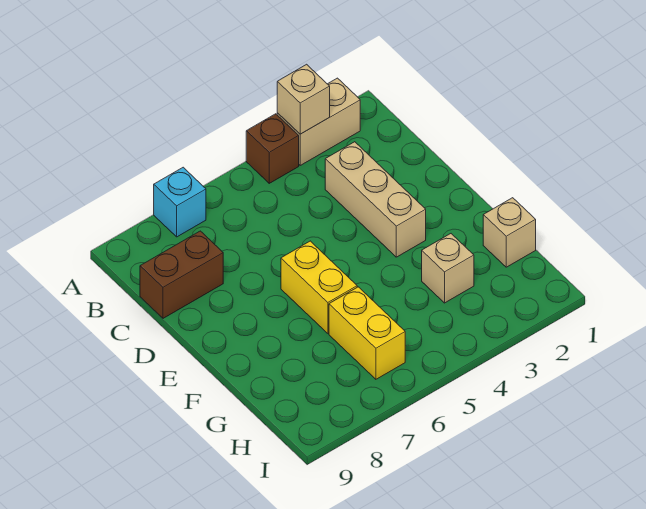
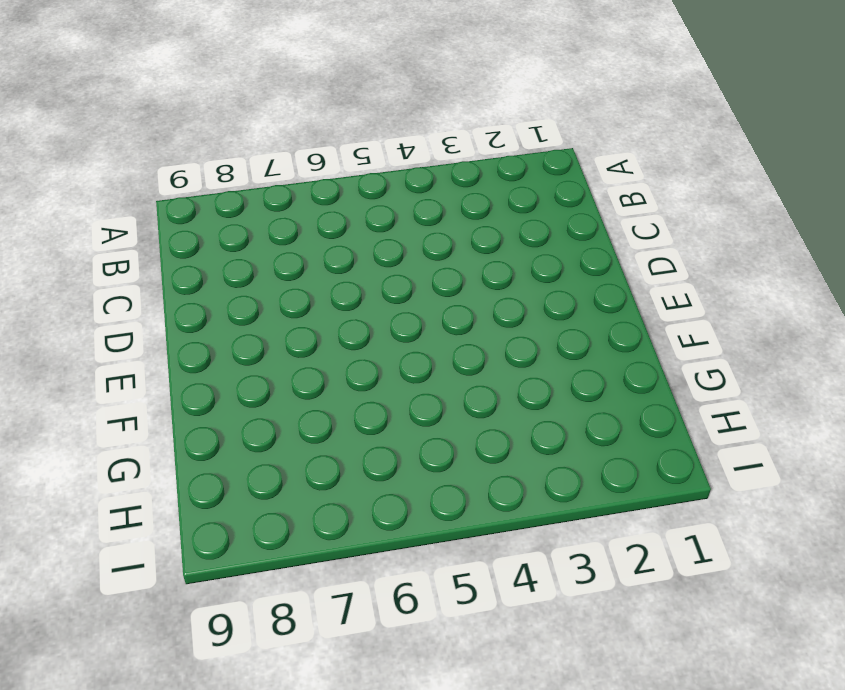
none -> tan brick A2:A3 level 1
none -> brown brick A4 level 1

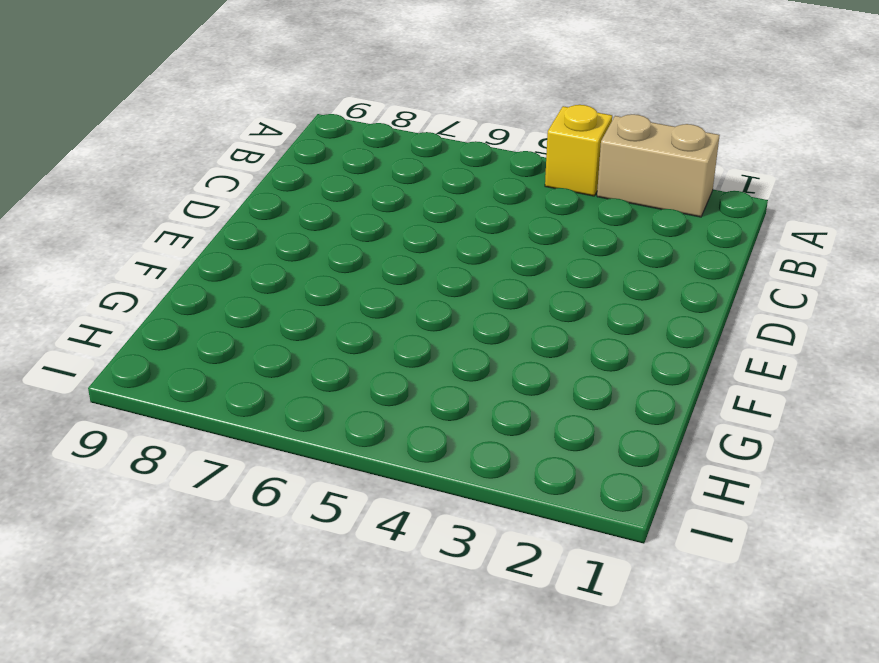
yellow brick A4 level 1 -> brown brick A4 level 1
none -> cyan brick A7 level 1
none -> tan brick C3:E3 level 1

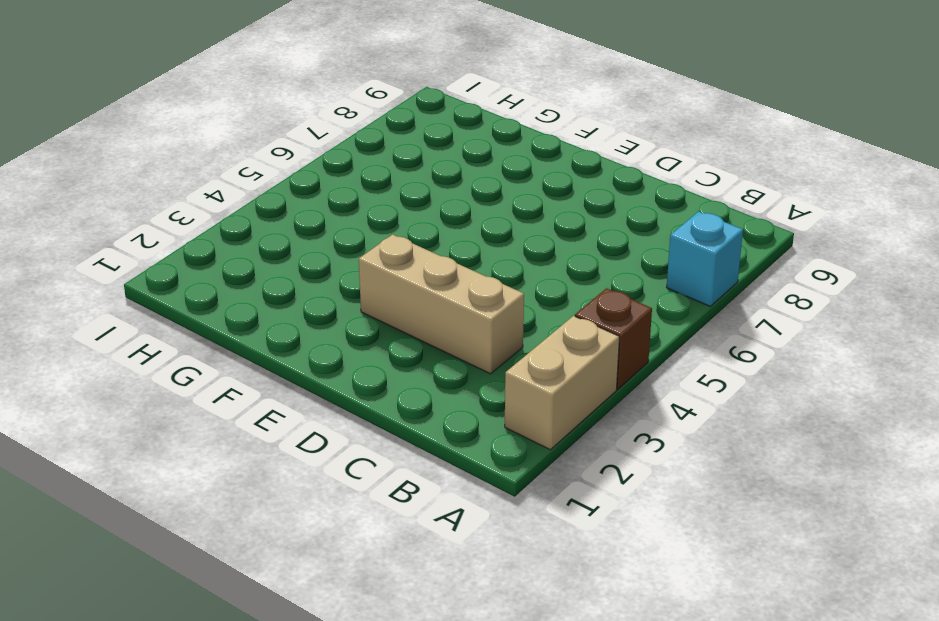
none -> brown brick C8:C9 level 1
none -> yellow brick E6:F6 level 1

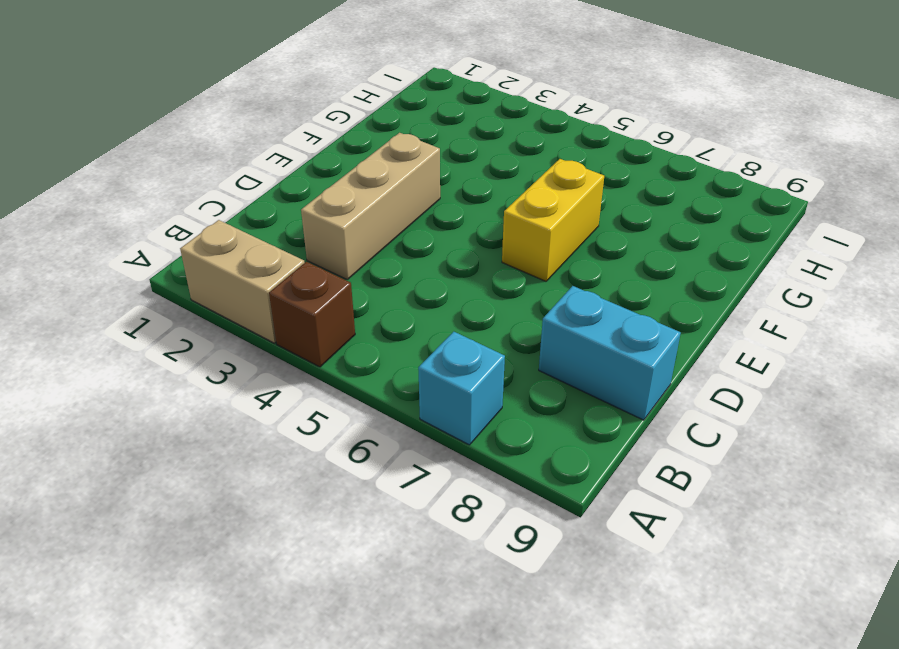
cyan brick C8:C9 level 1 -> brown brick C8:C9 level 1
none -> tan brick G1 level 1
none -> tan brick G3 level 1

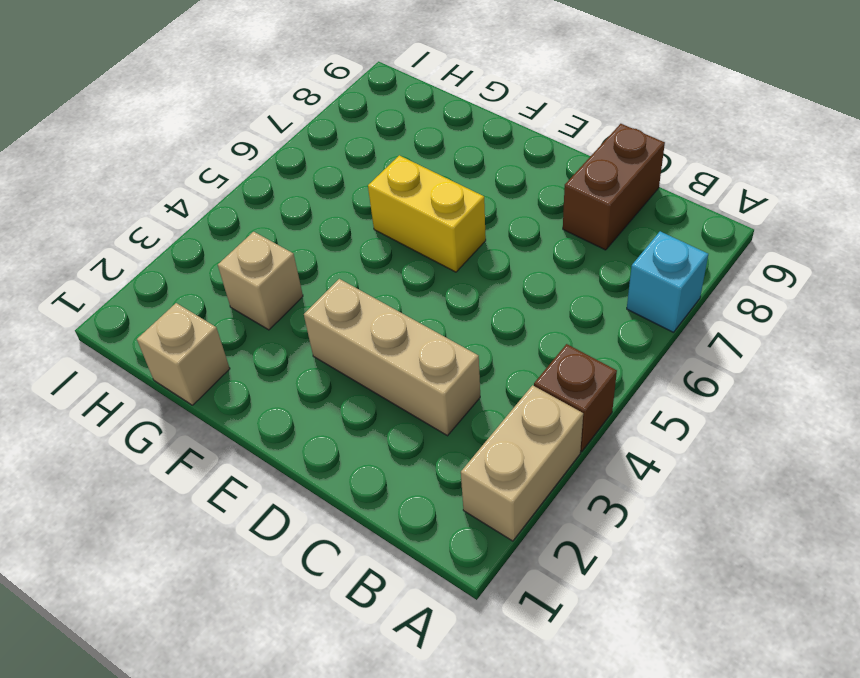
none -> yellow brick G6:H6 level 1
none -> tan brick A3 level 2

